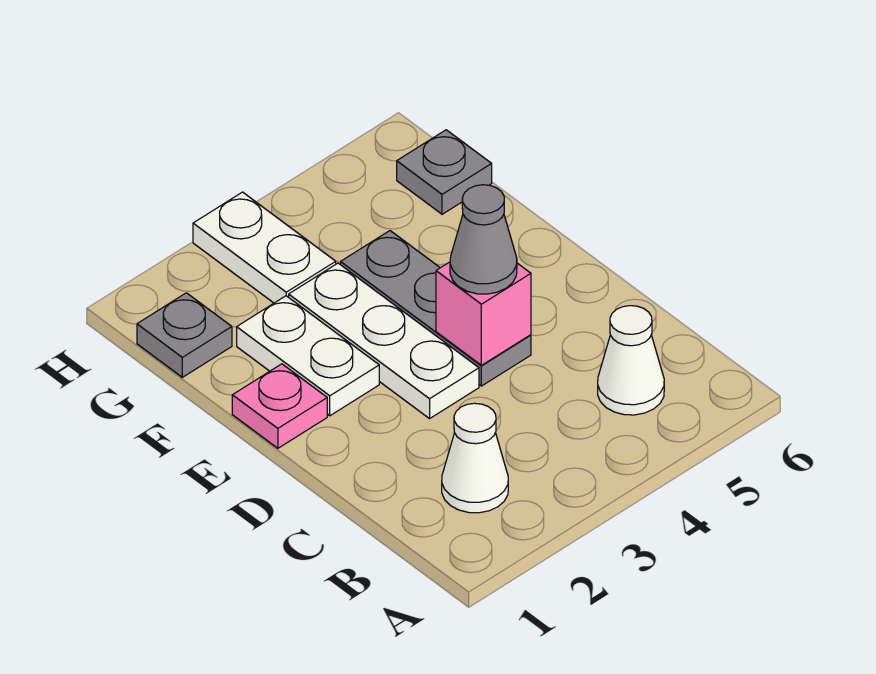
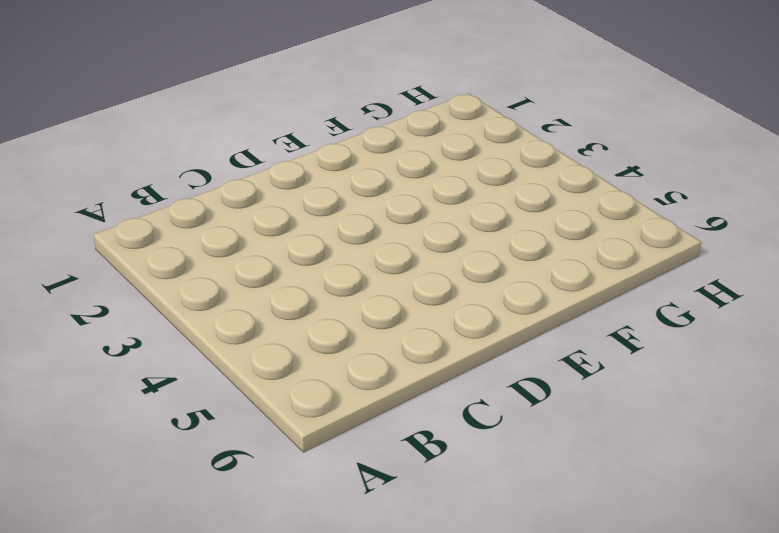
none -> white cone B2 level 1
none -> white cone B5 level 1

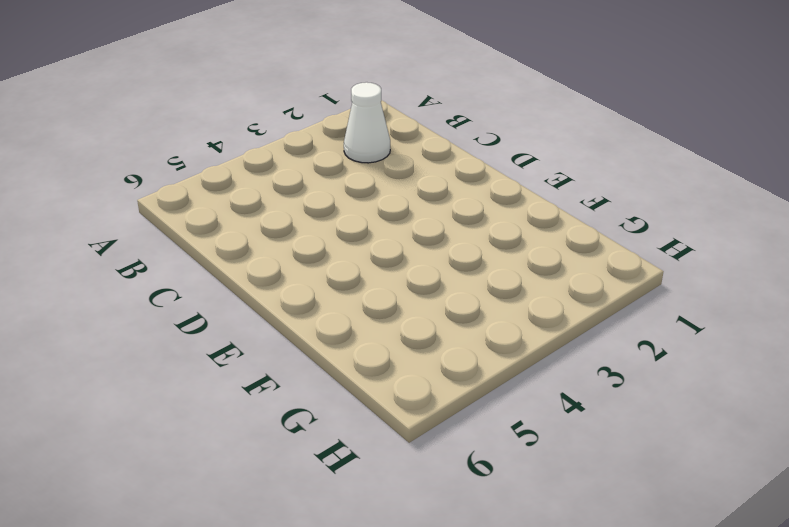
none -> white cone B5 level 1
none -> white plate D3:F3 level 1

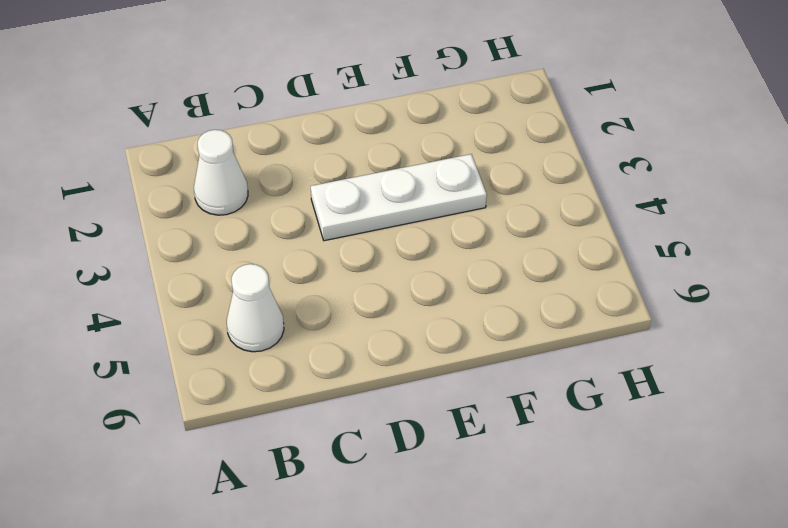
none -> grey plate D4:F4 level 1
none -> pink plate E1 level 1

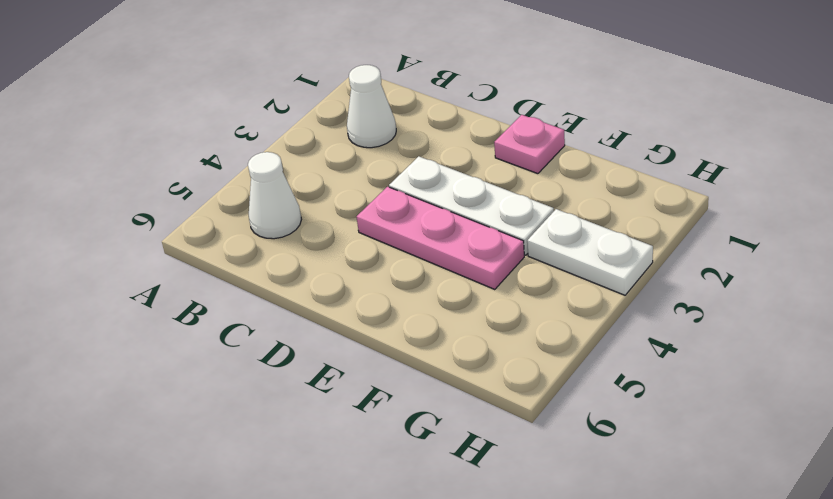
pink plate D4:F4 level 1 -> grey plate D4:F4 level 1
none -> white plate E2:F2 level 1
none -> grey plate G1 level 1

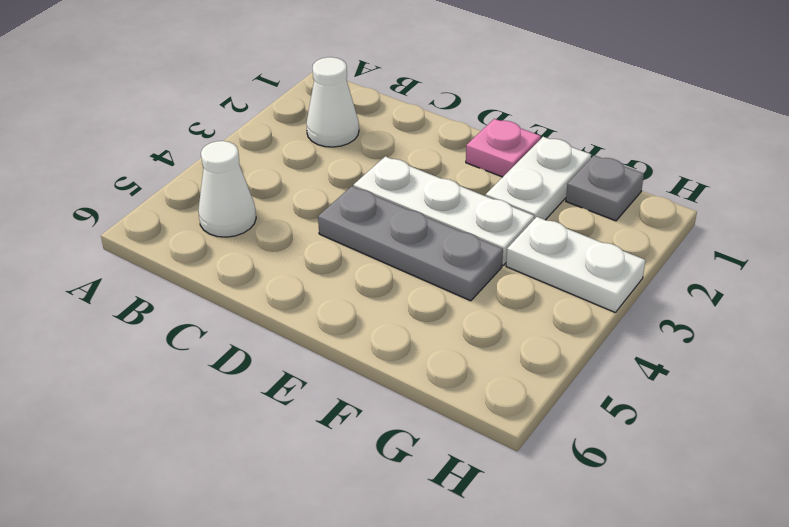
white plate F1:F2 level 1 -> white plate E2:F2 level 1
none -> grey plate G6 level 1
none -> pink brick D4 level 2

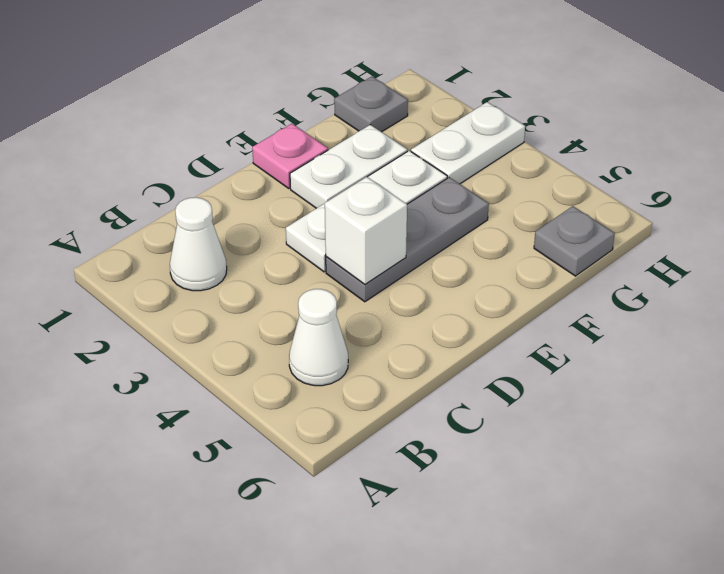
white brick D4 level 2 -> pink brick D4 level 2
none -> grey cone D4 level 3

